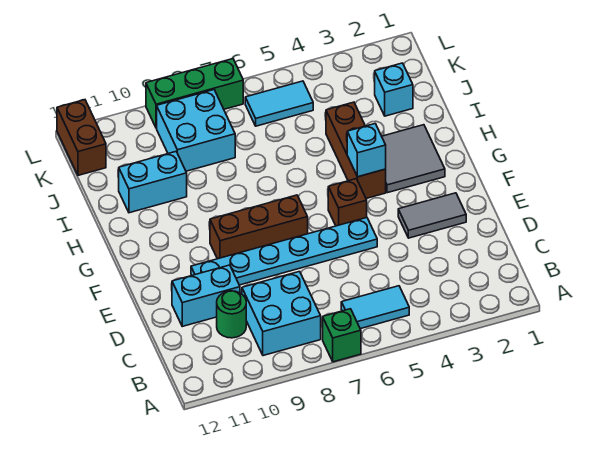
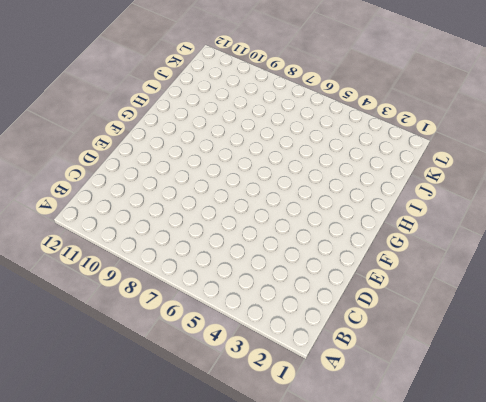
none -> green brick A7 level 1
none -> cyan tile B5:B6 level 1
none -> cyan brick B8:C9 level 1

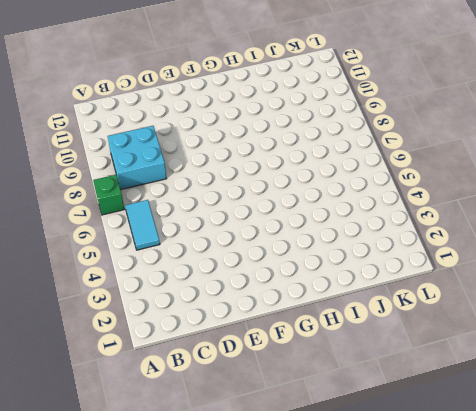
none -> green round brick C10 level 1
none -> cyan brick D10:D11 level 1
none -> grey tile E2:E3 level 1

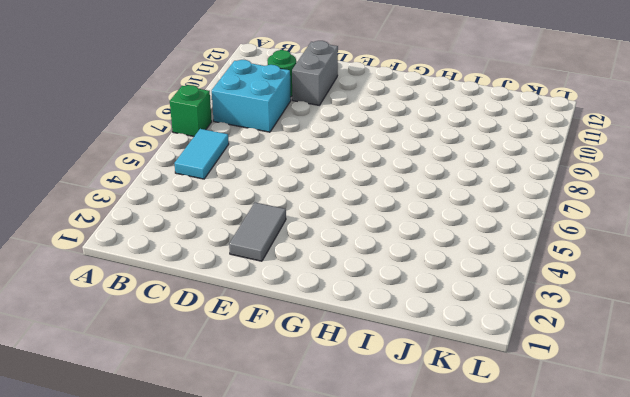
grey brick D10:D11 level 1 -> cyan brick D10:D11 level 1
none -> cyan plate E5:E10 level 1
none -> brown brick F5 level 1
none -> brown brick F7:F9 level 1

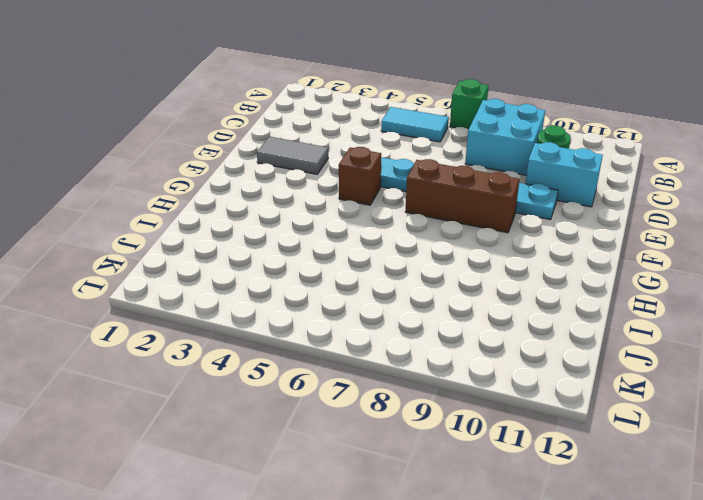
none -> grey tile G2:H3 level 1
none -> brown brick G4:I4 level 1
none -> cyan brick I10:I11 level 1

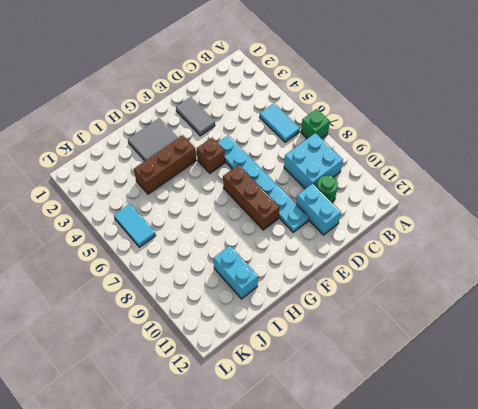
none -> cyan brick J2 level 1
none -> cyan brick J8:K9 level 1
none -> brown brick K12:L12 level 1

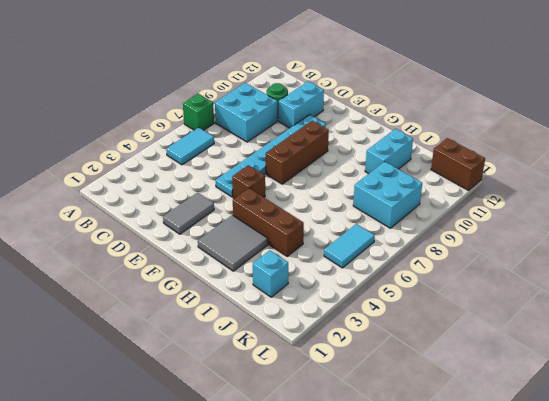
none -> green brick L7:L9 level 1
none -> cyan brick G4 level 2

